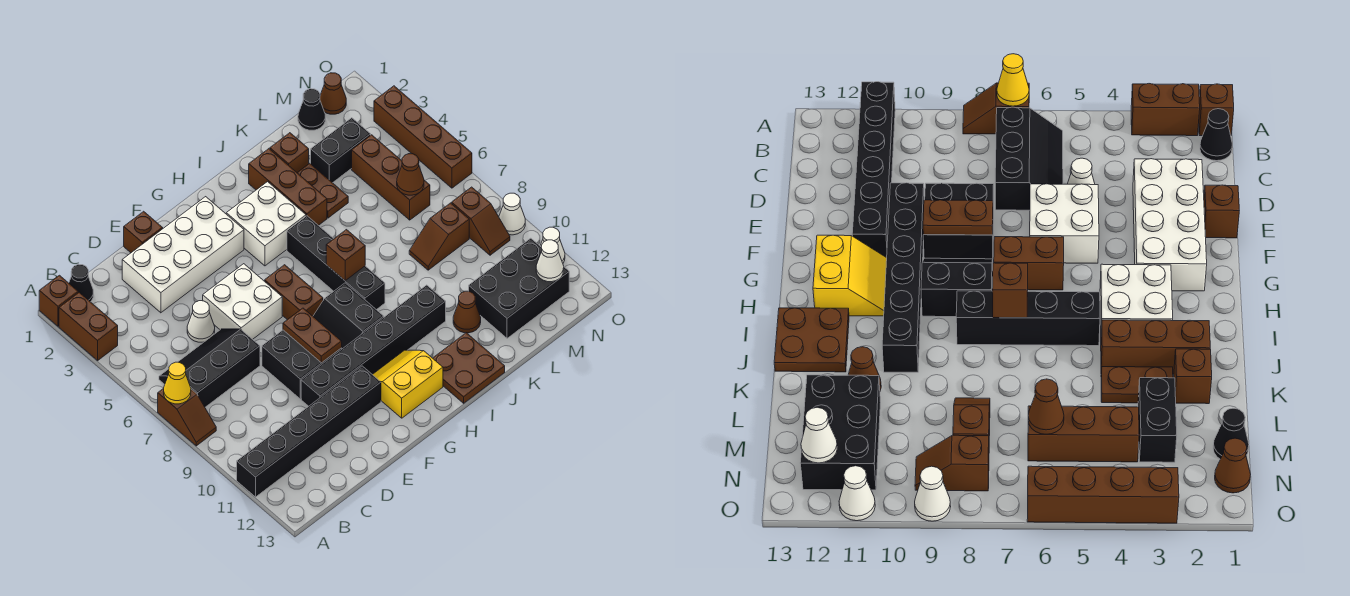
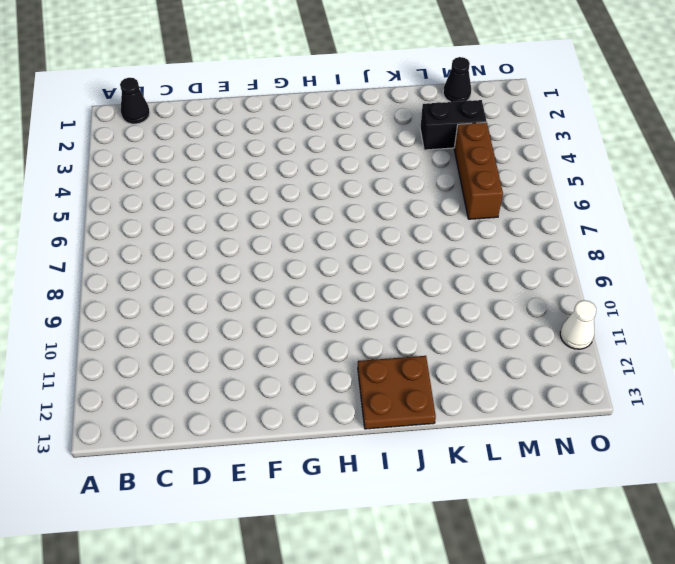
none -> brown brick A1 level 1
none -> brown brick A2:A3 level 1
none -> brown slope A7:A8 level 1 top 7
none -> black brick A11:F11 level 1

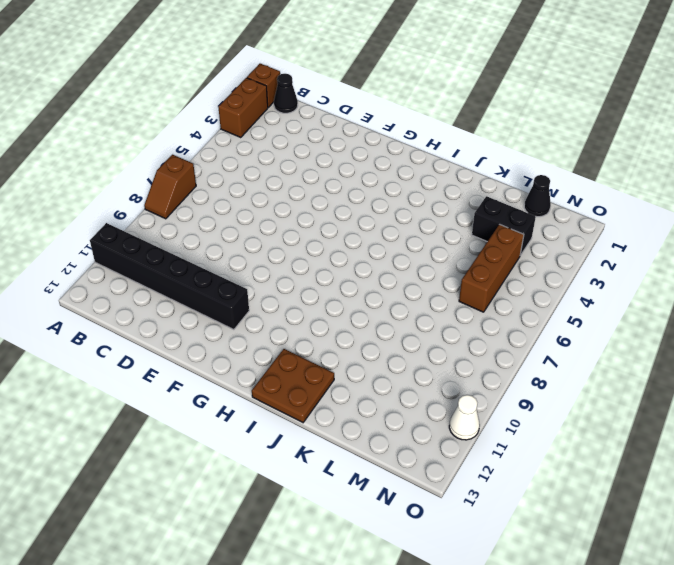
none -> black slope B6:D7 level 1 top 7
none -> white brick D2:G3 level 1
none -> white cone D5 level 1
none -> brown brick E1 level 1

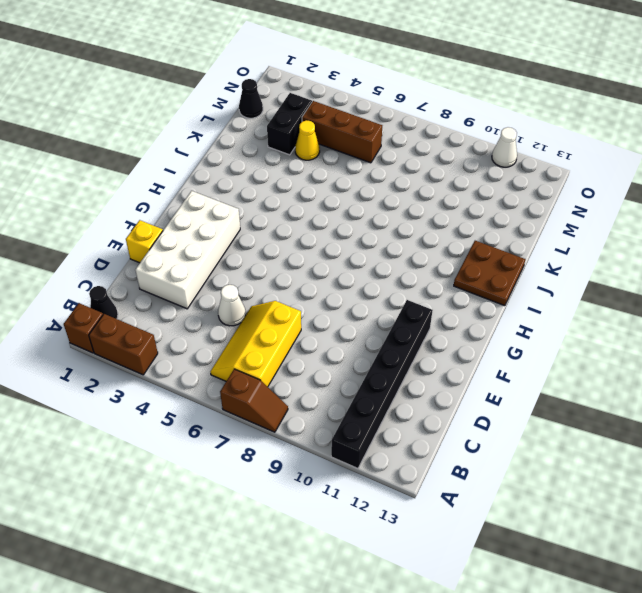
yellow slope B6:D7 level 1 top 7 -> black slope B6:D7 level 1 top 7
yellow brick E1 level 1 -> brown brick E1 level 1
yellow cone L4 level 1 -> yellow cone A7 level 2
none -> white brick E5:F6 level 1
none -> black brick E8:F9 level 1
none -> black brick E10:J10 level 1
none -> brown brick G6:G7 level 1

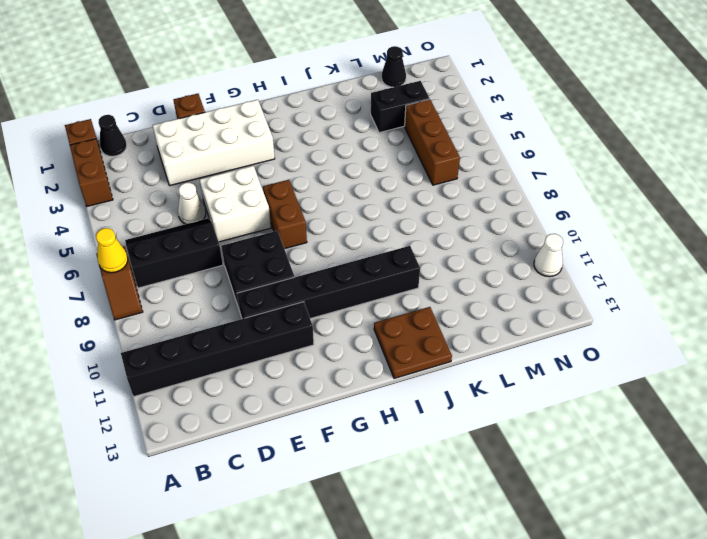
none -> black slope G8:H9 level 1 top H
none -> yellow slope G11:H12 level 1 top 12
none -> white brick H3:I4 level 1
none -> black brick I5:I8 level 1

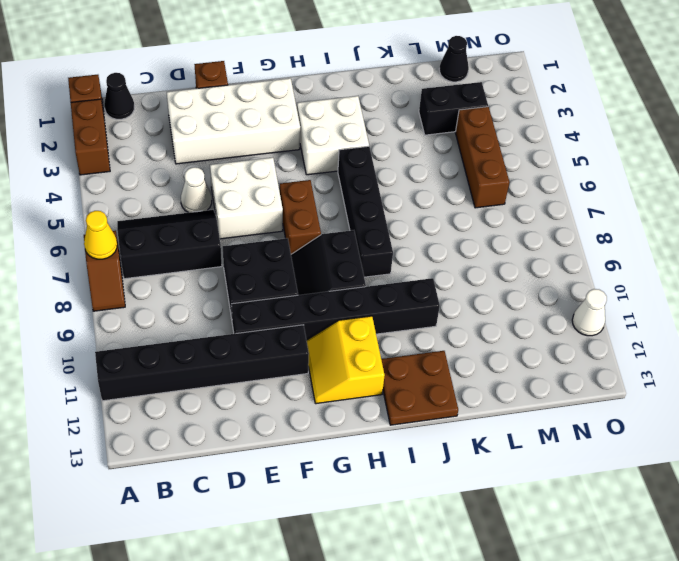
yellow slope G11:H12 level 1 top H -> yellow slope G11:H12 level 1 top 12
none -> brown brick J2:J4 level 1
none -> brown brick K2 level 1
none -> brown plate K3:K4 level 1
none -> brown cone K11 level 1

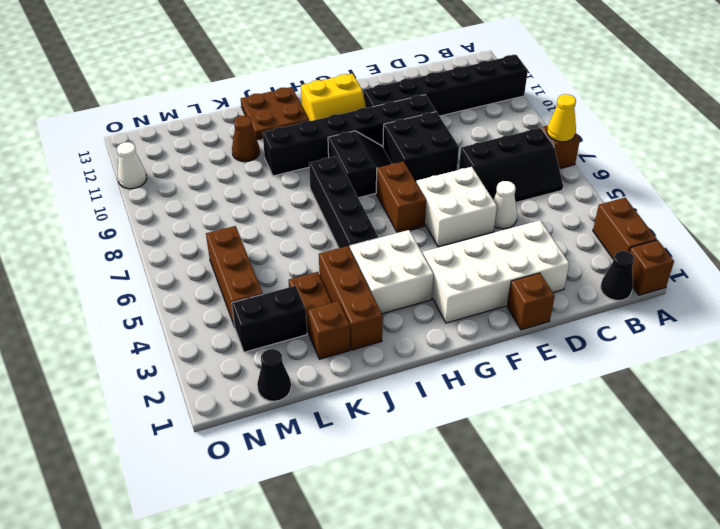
none -> brown slope L8:M8 level 1 top M
none -> black brick L11:N12 level 1
none -> brown cone N1 level 1
none -> brown slope N8:N9 level 1 top 8

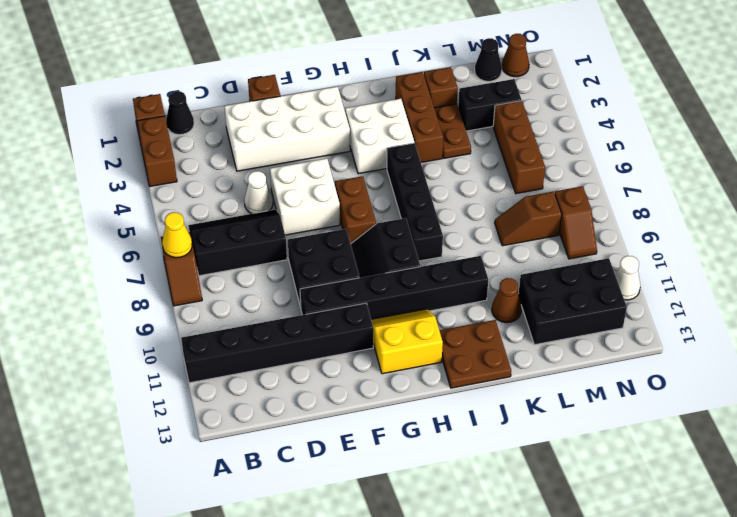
none -> brown brick O3:O6 level 1
none -> white cone O9 level 1
none -> brown plate F8:F9 level 2
none -> brown brick I7 level 2

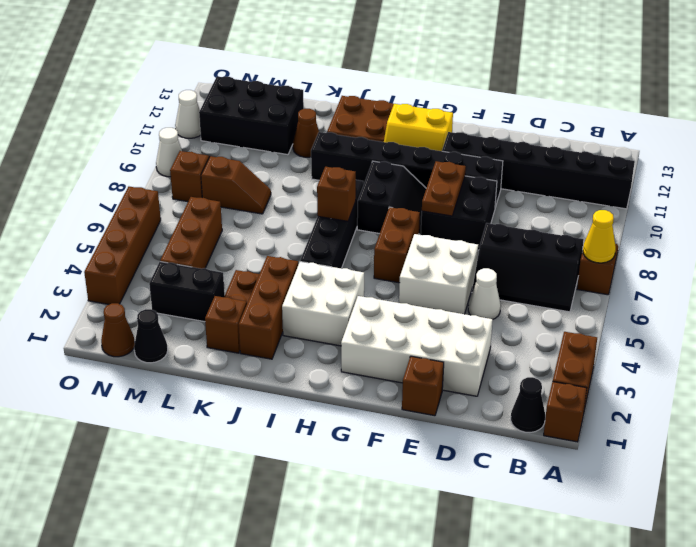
none -> brown cone M6 level 2
none -> white cone N12 level 2

